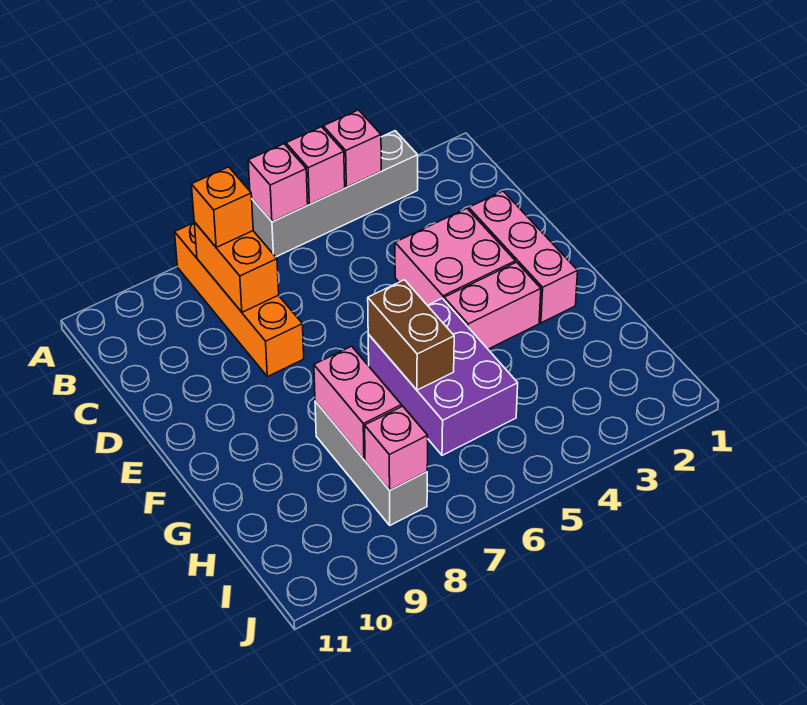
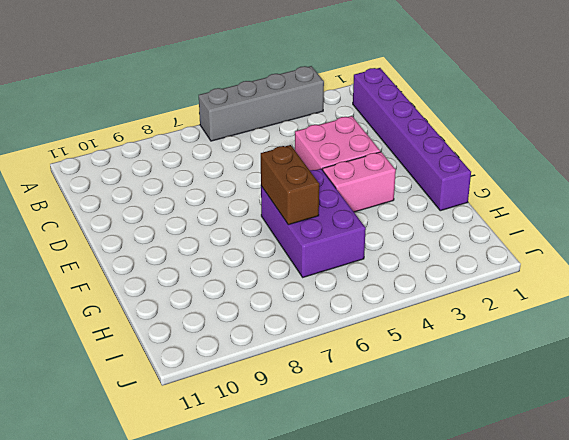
purple brick B1:G1 level 1 -> none
none -> orange brick A8:D8 level 1
none -> pink brick D2:F2 level 1
none -> grey brick G8:I8 level 1

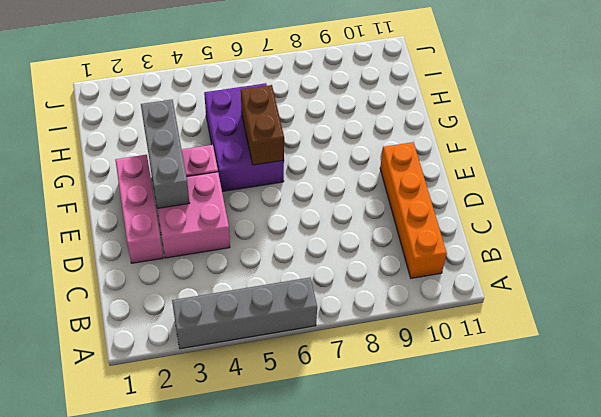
orange brick B10:E10 level 1 -> orange brick A8:D8 level 1
grey brick E3:G3 level 2 -> grey brick G8:I8 level 1
none -> pink brick A4 level 2
none -> pink brick A5 level 2
none -> pink brick A6 level 2

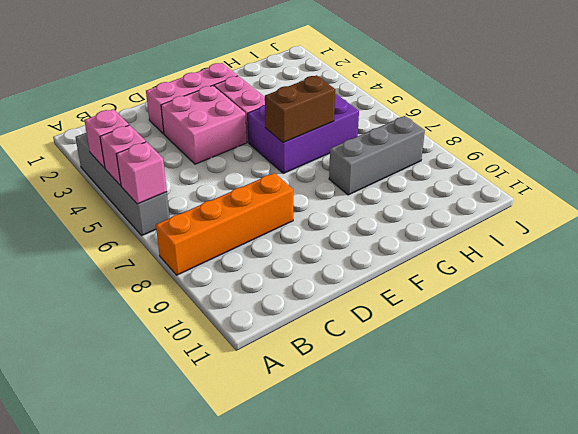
none -> orange brick B8:C8 level 2
none -> pink brick G8:H8 level 2
none -> pink brick I8 level 2

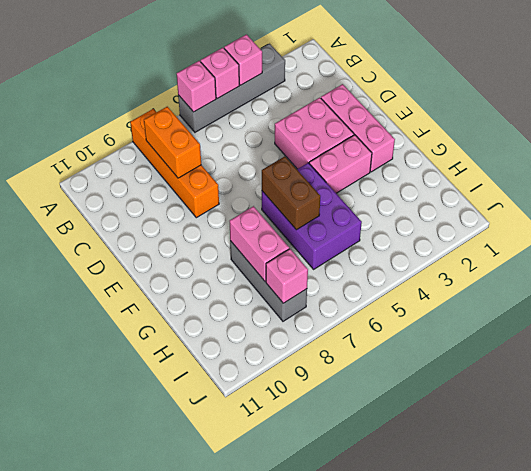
none -> orange brick B8 level 3

